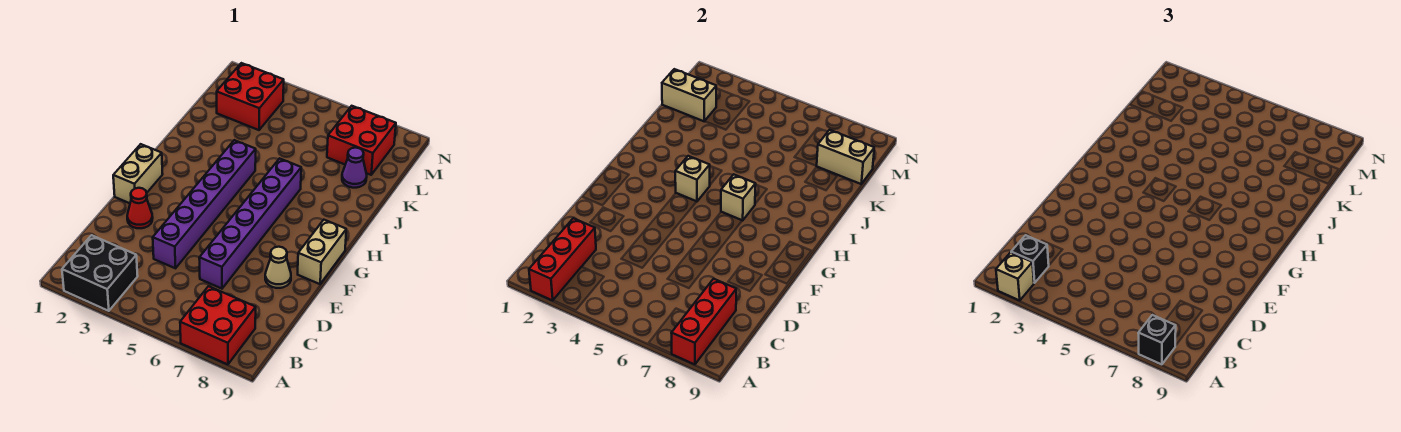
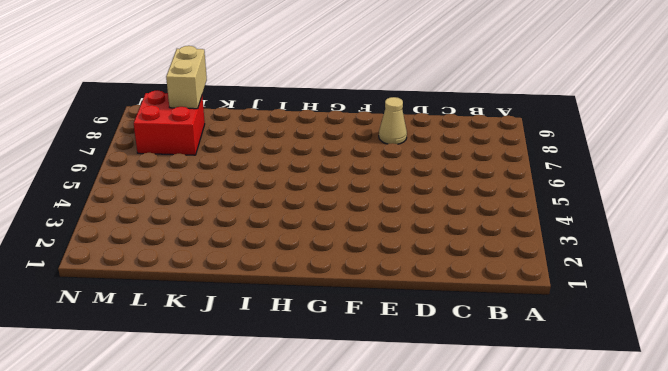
none -> black brick A2:B3 level 1
none -> red brick A7:B8 level 1
none -> purple brick D4:I4 level 1

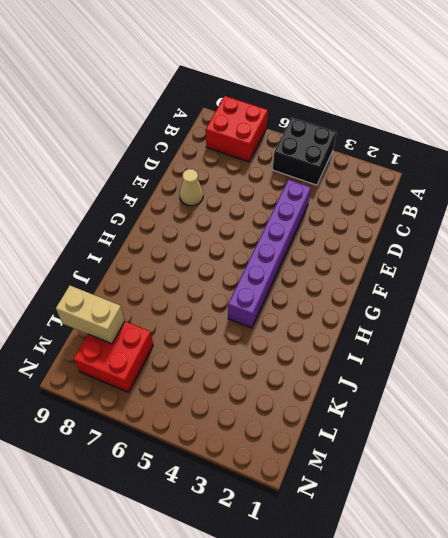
black brick A4:B5 level 1 -> black brick A2:B3 level 1
none -> purple brick D6:I6 level 1
none -> red cone E2 level 1
none -> tan brick F1:G1 level 1

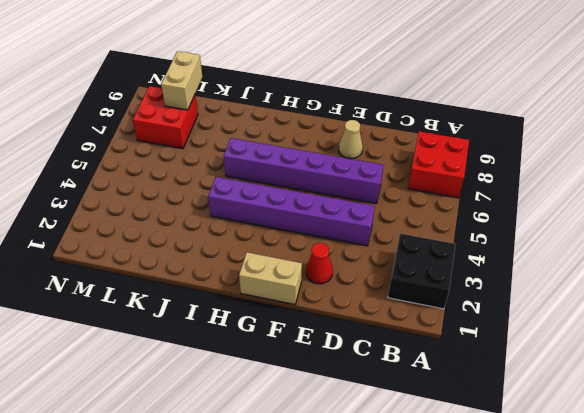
none -> tan brick F9:G9 level 1
none -> purple cone K8 level 1
none -> red brick L2:M3 level 1

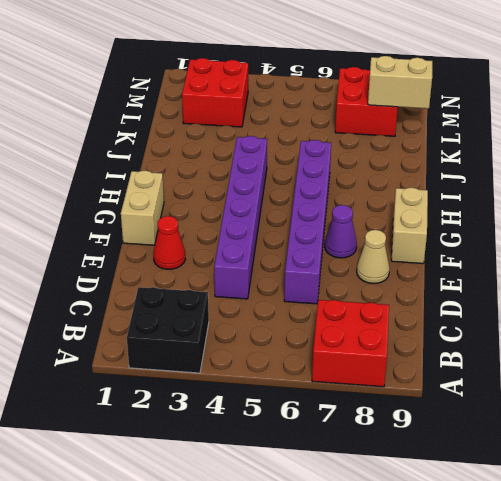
purple cone F7 level 1 -> purple cone K8 level 1
none -> red brick A2:C2 level 2
none -> red brick A8:C8 level 2
none -> tan brick H4 level 2

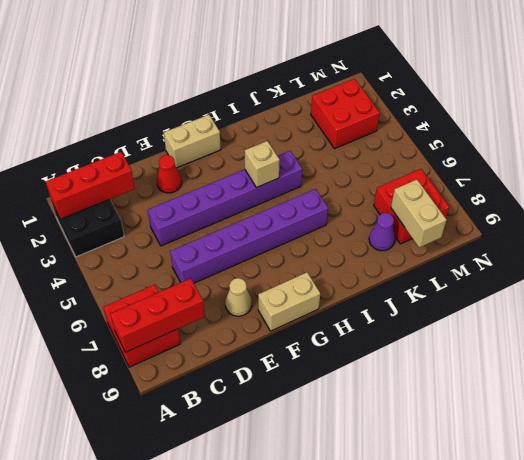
none -> tan brick H6 level 2
none -> tan brick L1:L2 level 2
none -> tan brick A2 level 3

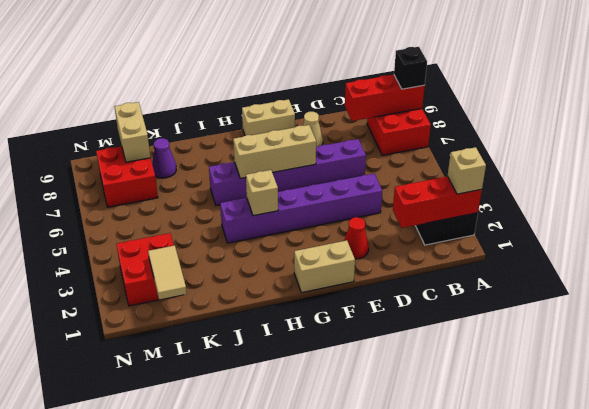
tan brick F6:H6 level 2 -> tan brick H6 level 2
tan tile L1:L2 level 2 -> tan brick L1:L2 level 2
none -> black brick B2 level 3

